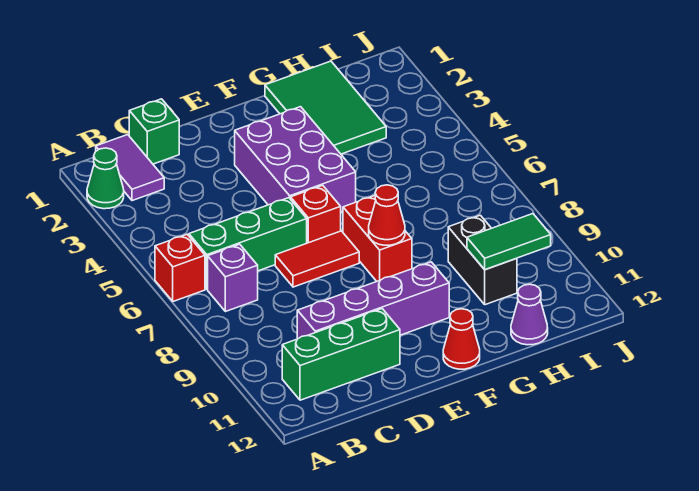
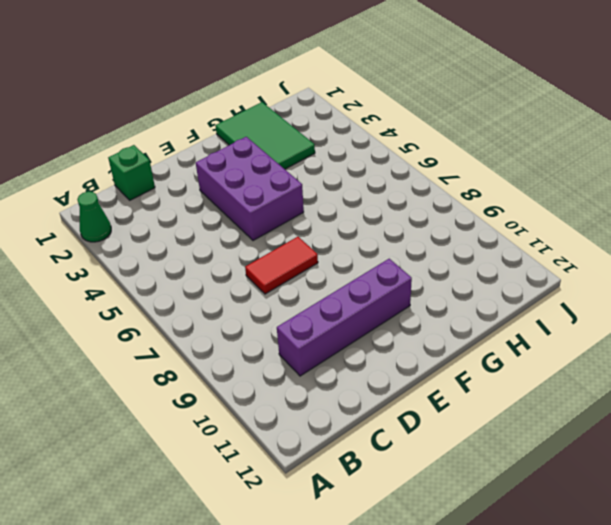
none -> red brick A6 level 1
none -> purple tile B1:B2 level 1
none -> green brick B6:D6 level 1

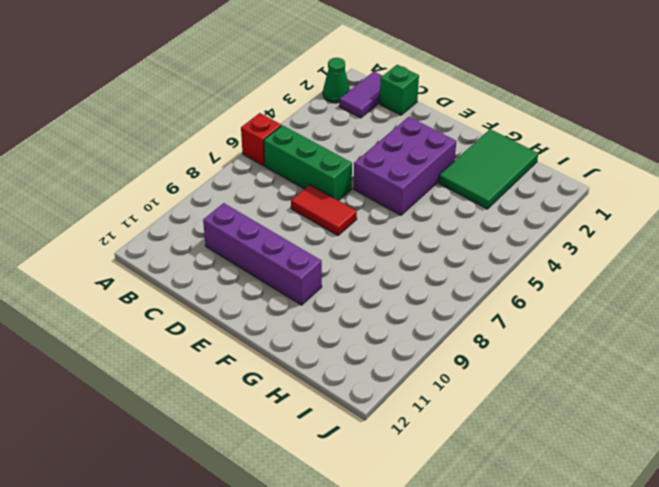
none -> purple brick B7 level 1
none -> green brick B11:D11 level 1
none -> red brick E6 level 1

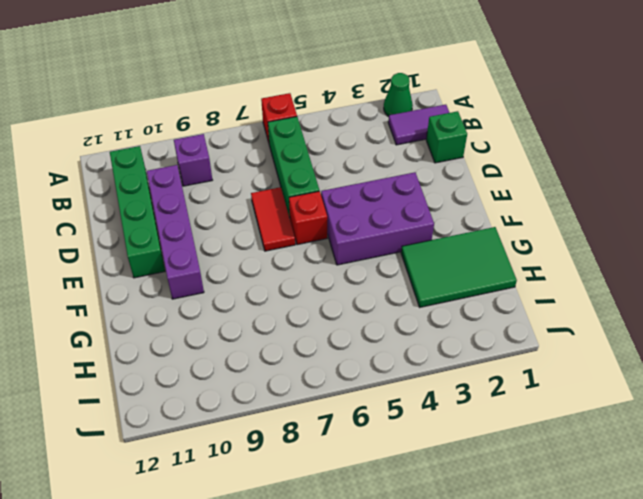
purple brick B9 level 1 -> purple brick B7 level 1
green brick B11:E11 level 1 -> green brick B11:D11 level 1
none -> red brick F7:F8 level 1
none -> red cone F12 level 1
none -> black brick H9:H10 level 1

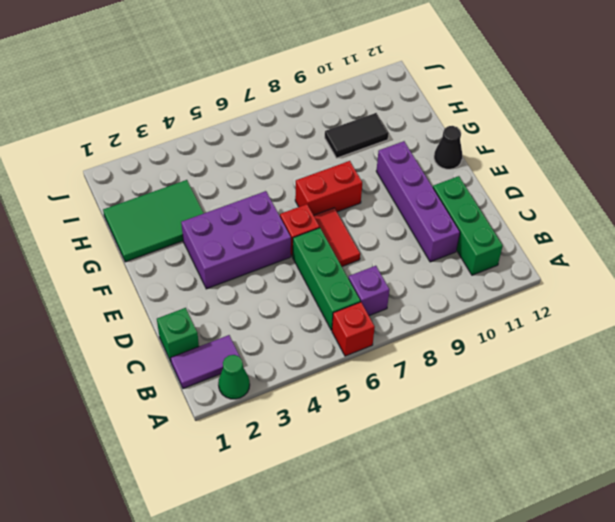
black cone F12 level 1 -> red cone F12 level 1
black tile H9:H10 level 1 -> black brick H9:H10 level 1
none -> purple cone H12 level 1
none -> red cone F8 level 2
none -> green tile H10:I10 level 2

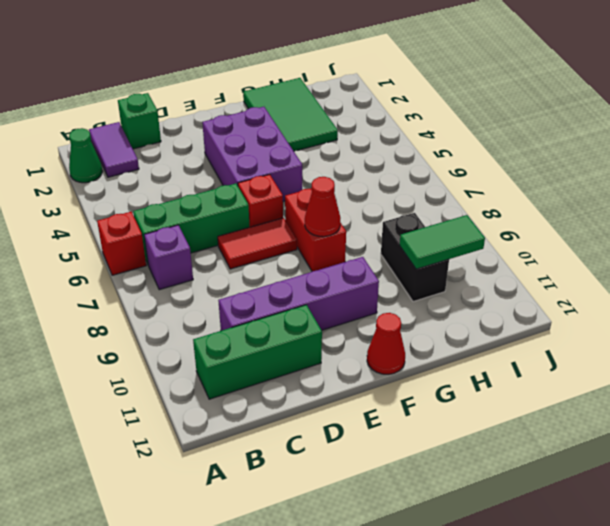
none -> purple cone H12 level 1

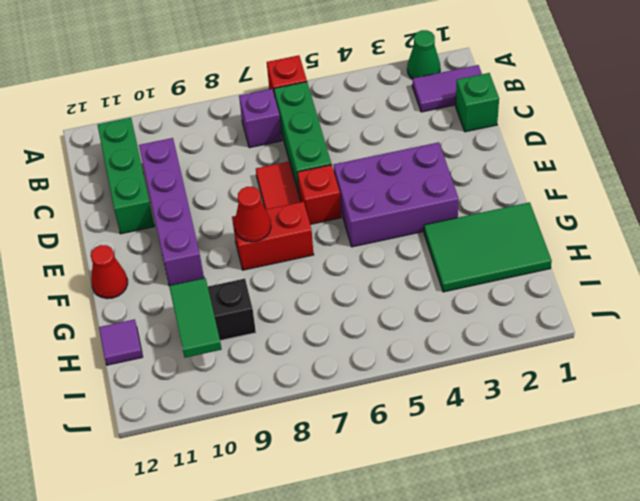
purple tile H12 level 1 -> purple cone H12 level 1

